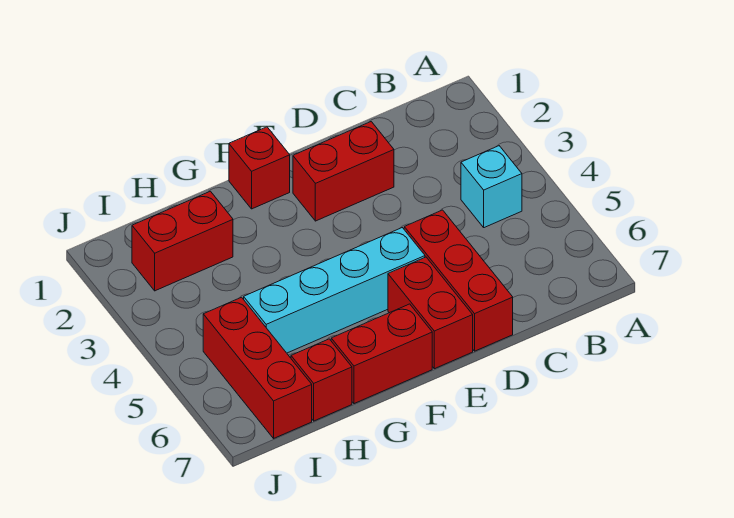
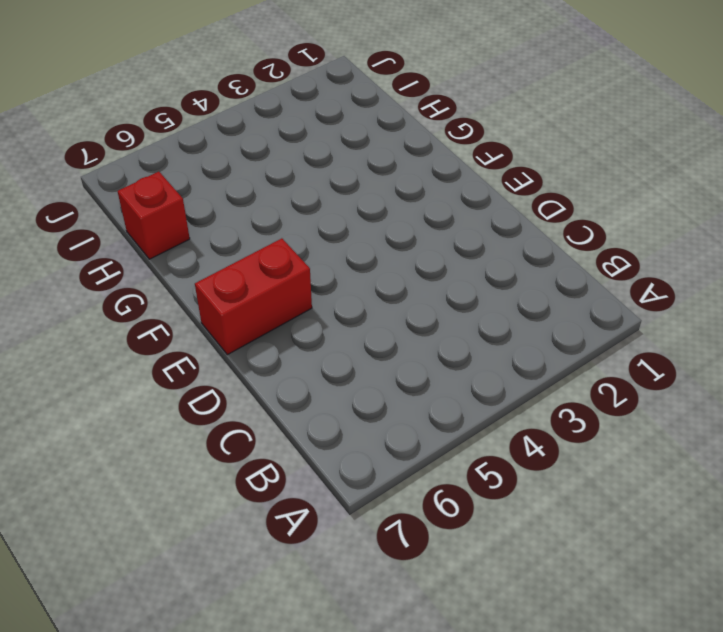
none -> cyan brick B4 level 1
none -> red brick D2:E2 level 1

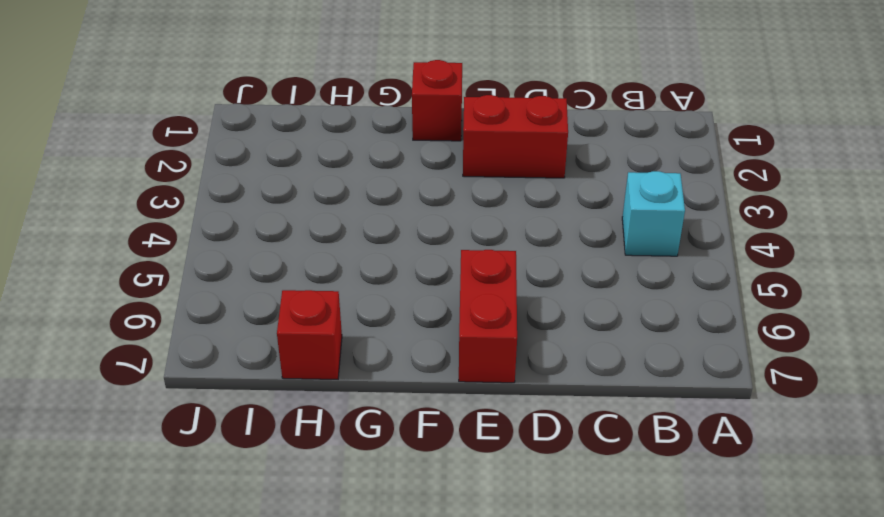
none -> red brick D5:D7 level 1
none -> cyan brick E5:H5 level 1

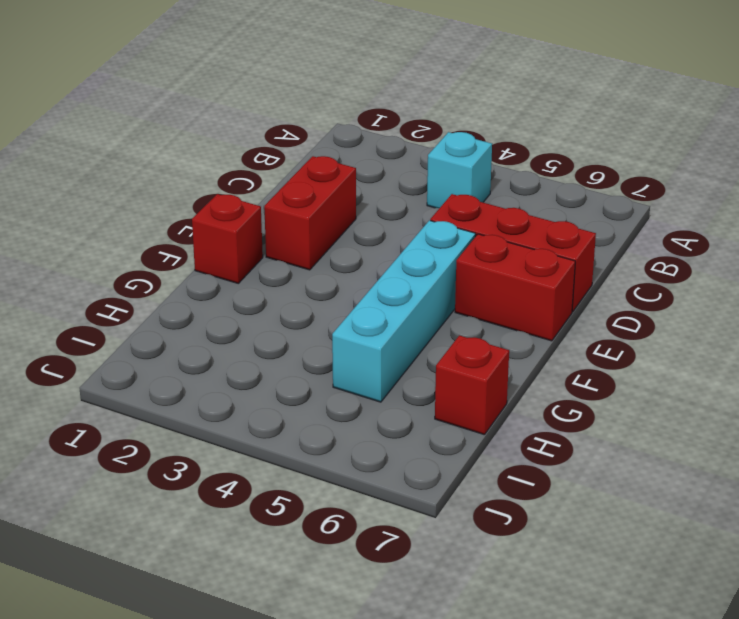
none -> red brick F7:G7 level 1
none -> red brick H2:I2 level 1

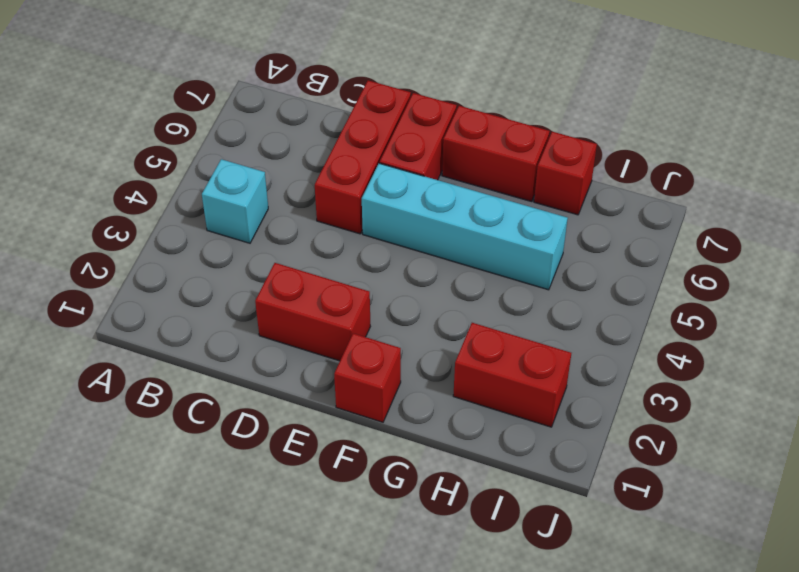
none -> red brick I5:I7 level 1

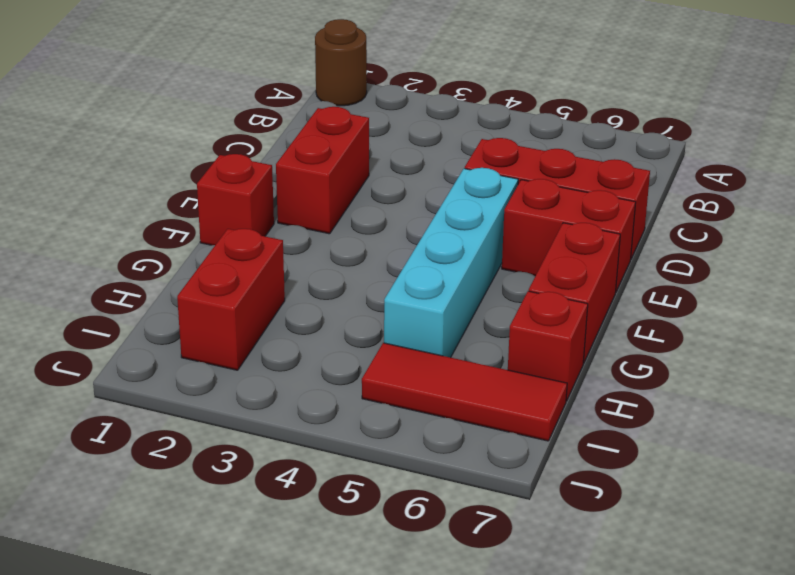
brown round brick A1 level 1 -> none
red tile I5:I7 level 1 -> red brick I5:I7 level 1
none -> cyan brick B4 level 1

